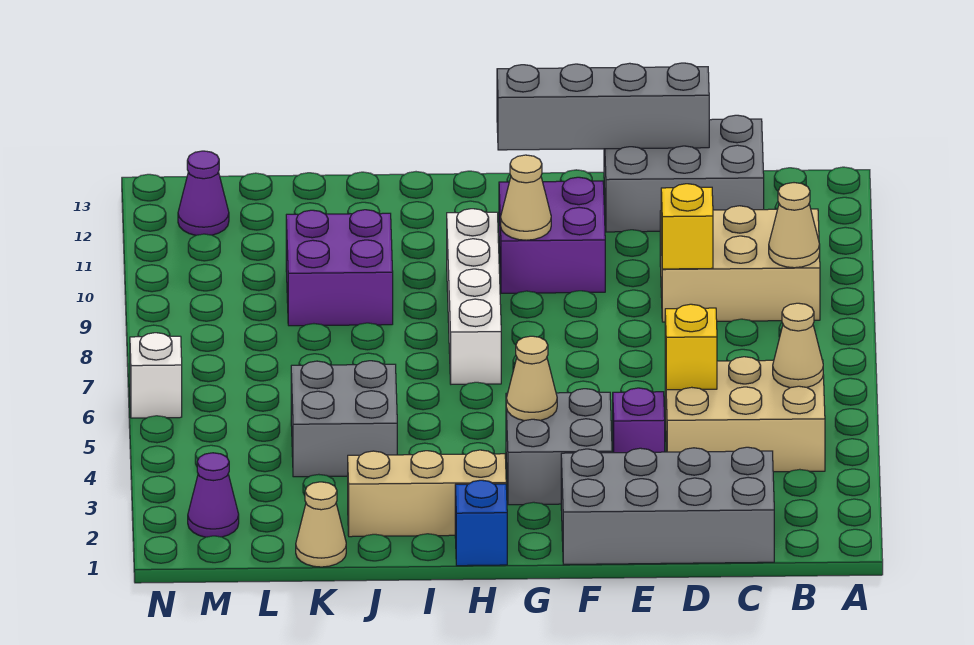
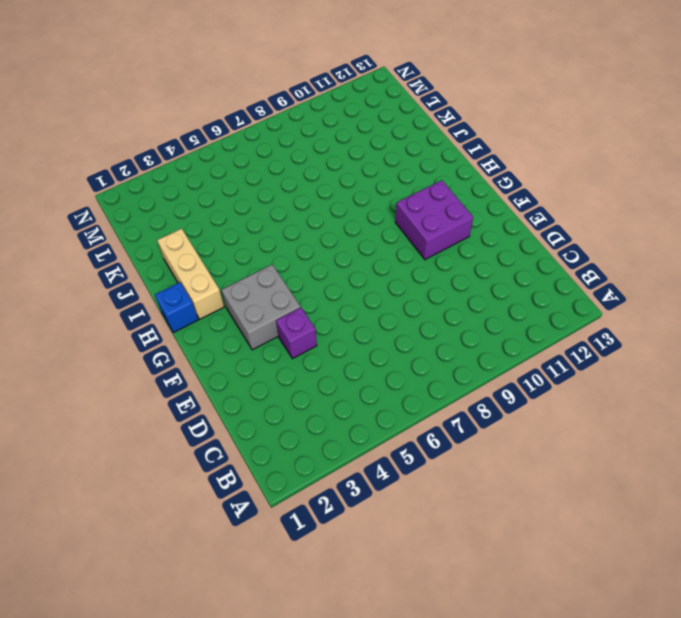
none -> tan brick B4:D5 level 1
none -> tan brick B9:D10 level 1
none -> grey brick C1:F2 level 1

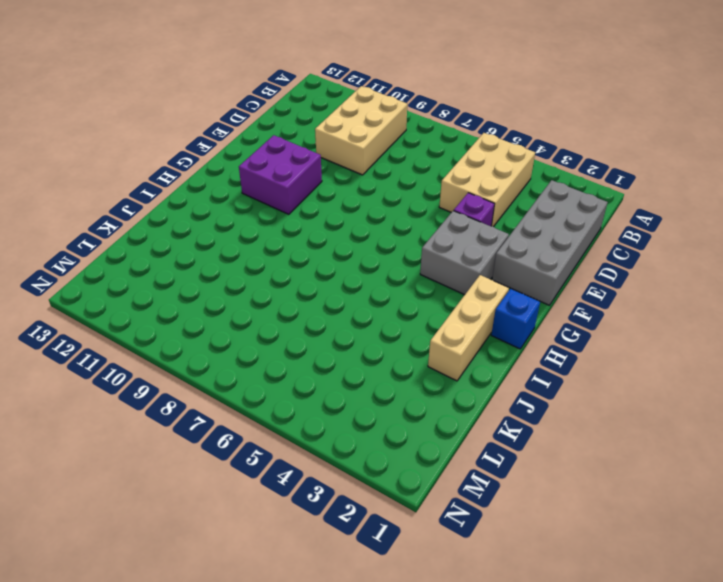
none -> grey brick C12:E13 level 1
none -> white brick H7:H10 level 1
none -> grey brick J4:K5 level 1

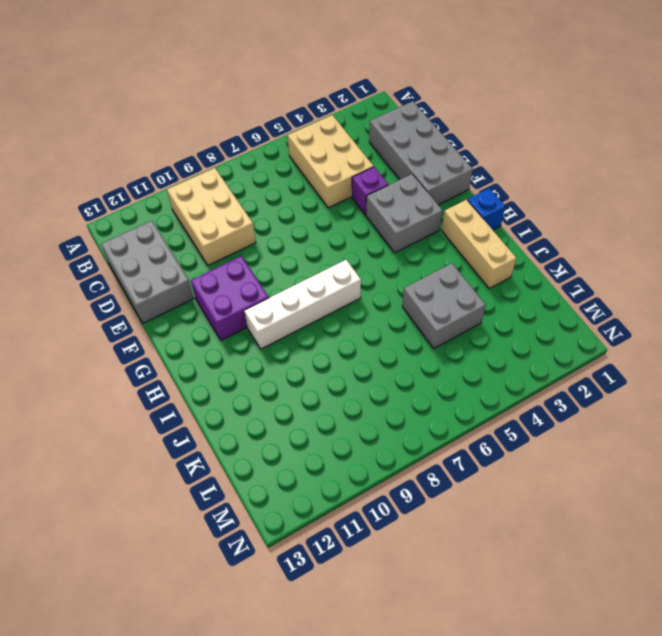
none -> purple brick J9:K10 level 1
none -> tan cone K1 level 1
none -> purple cone M2 level 1

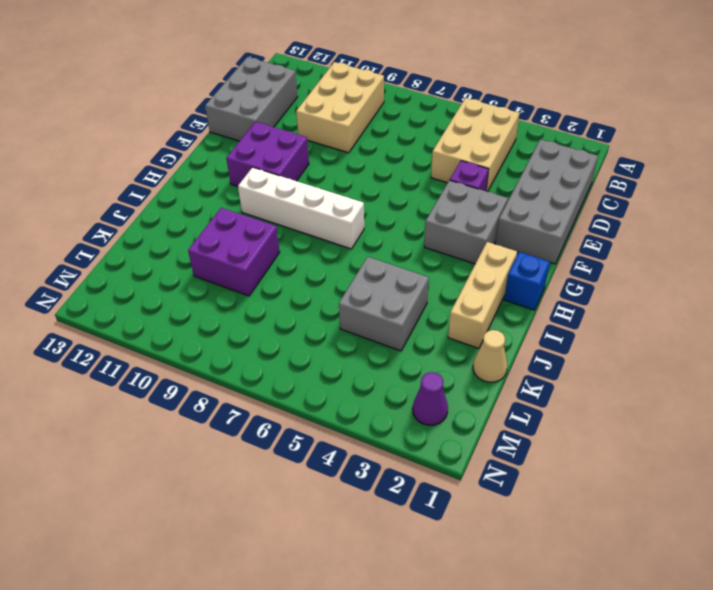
none -> purple cone M12 level 1
none -> white brick N6 level 1
none -> tan cone B5 level 2

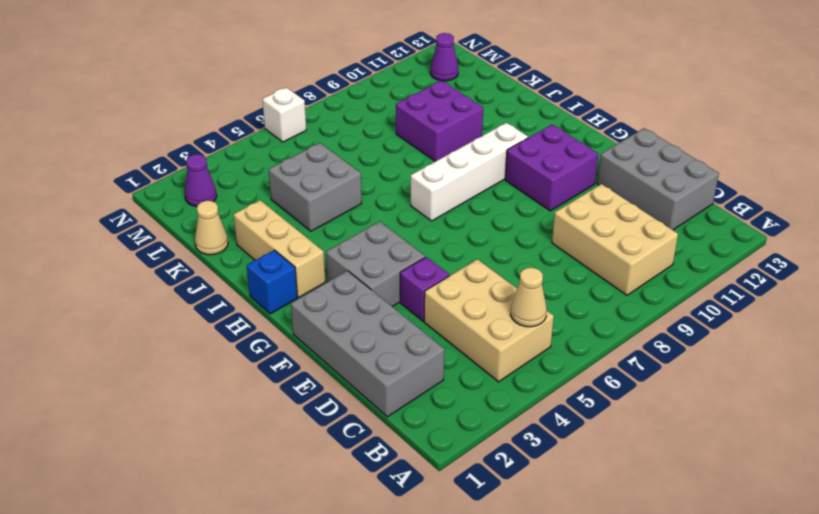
none -> tan cone B9 level 2
none -> yellow brick D5 level 2
none -> yellow brick D9 level 2

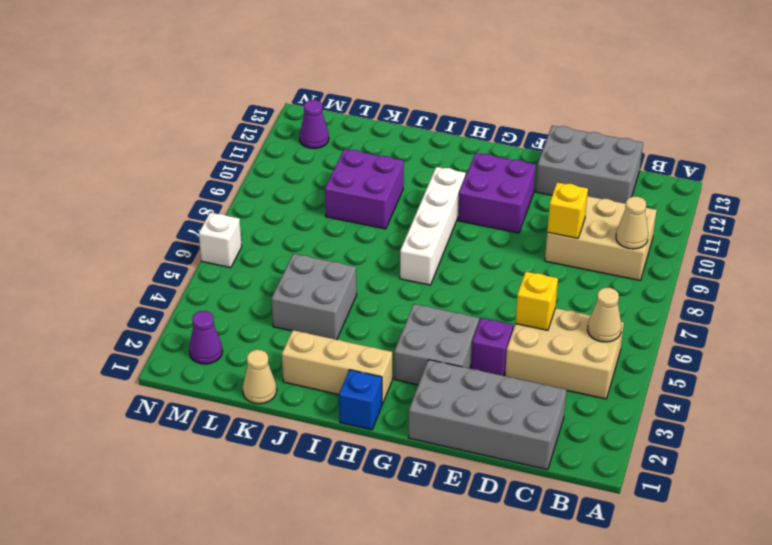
none -> grey brick D13:G13 level 2
none -> tan cone G4 level 2
none -> tan cone G10 level 2

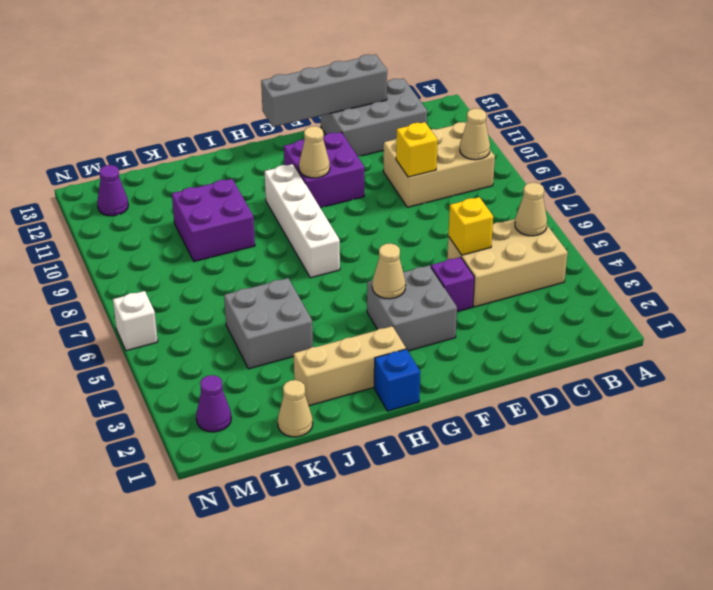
none -> grey brick C1:F2 level 1

